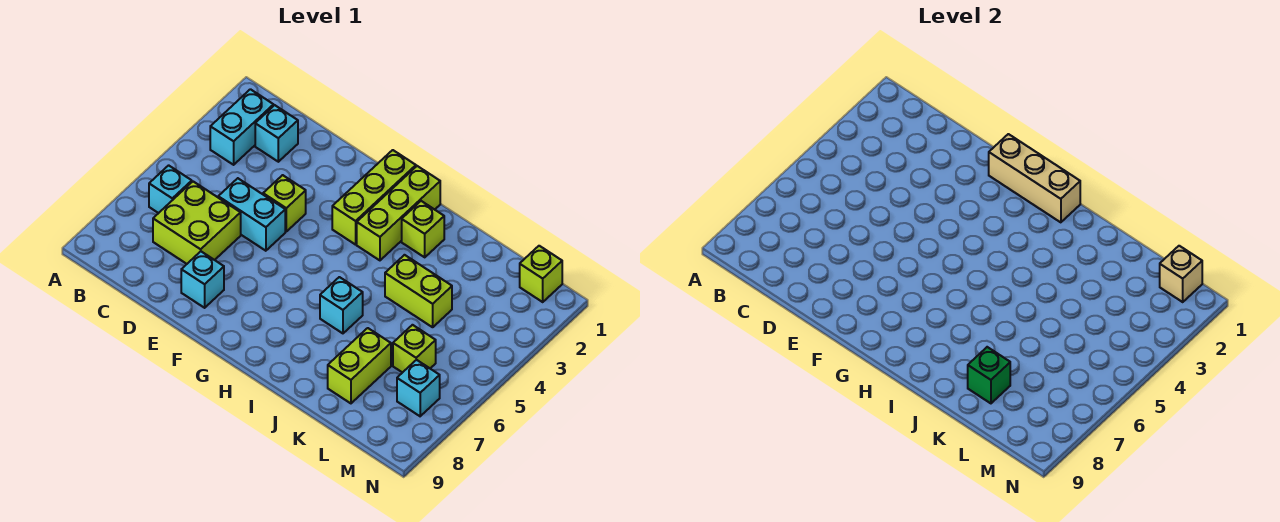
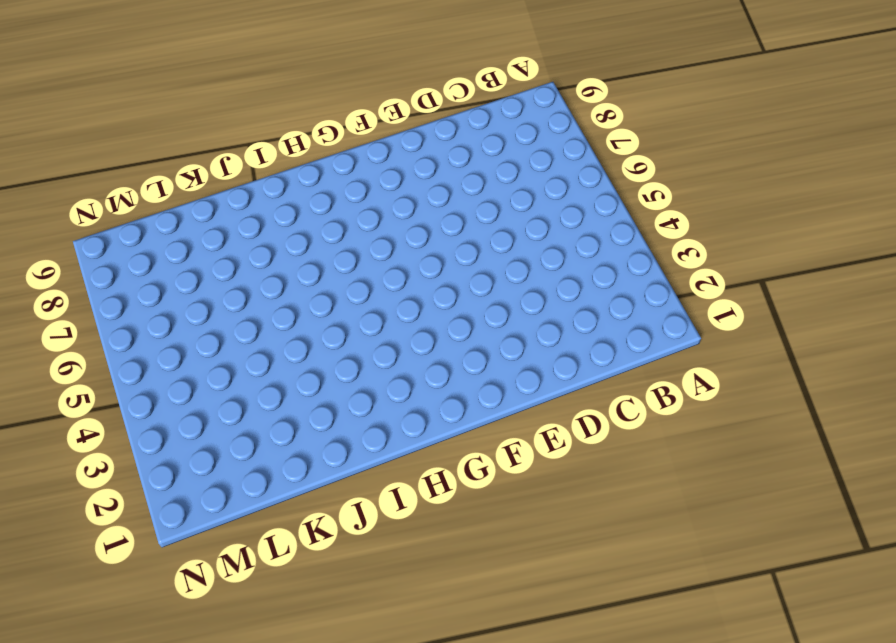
none -> cyan brick B2:B3 level 1
none -> cyan brick B6 level 1
none -> cyan brick C2 level 1

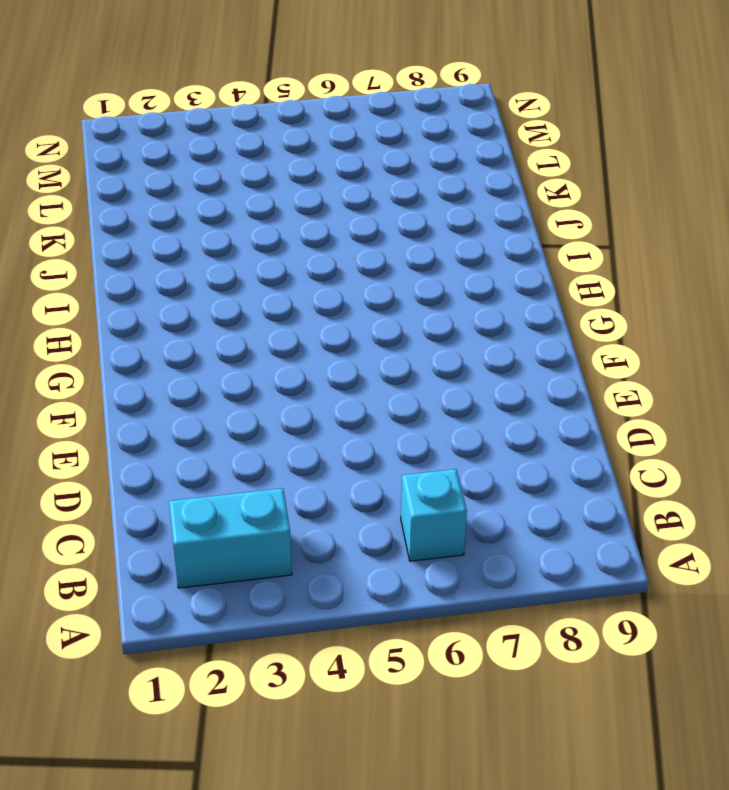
none -> cyan brick C2 level 1
none -> lime brick C6:D7 level 1
none -> cyan brick D5:E5 level 1

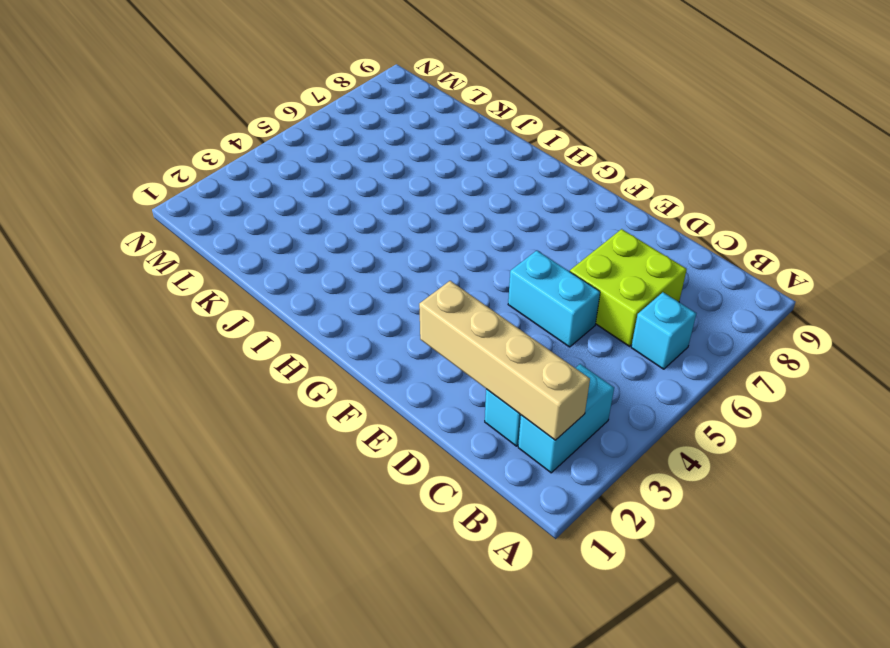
tan brick B2:E2 level 2 -> none
none -> lime brick E4 level 1
none -> cyan brick E8 level 1
none -> lime brick G1:G3 level 1

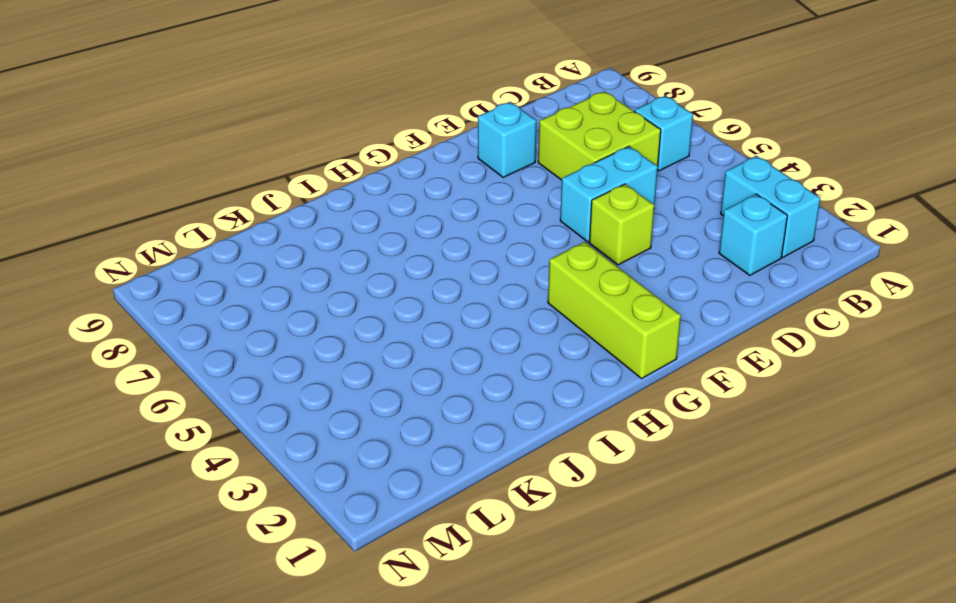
none -> lime brick H1:H3 level 1
none -> lime brick I2 level 1
none -> cyan brick I6 level 1

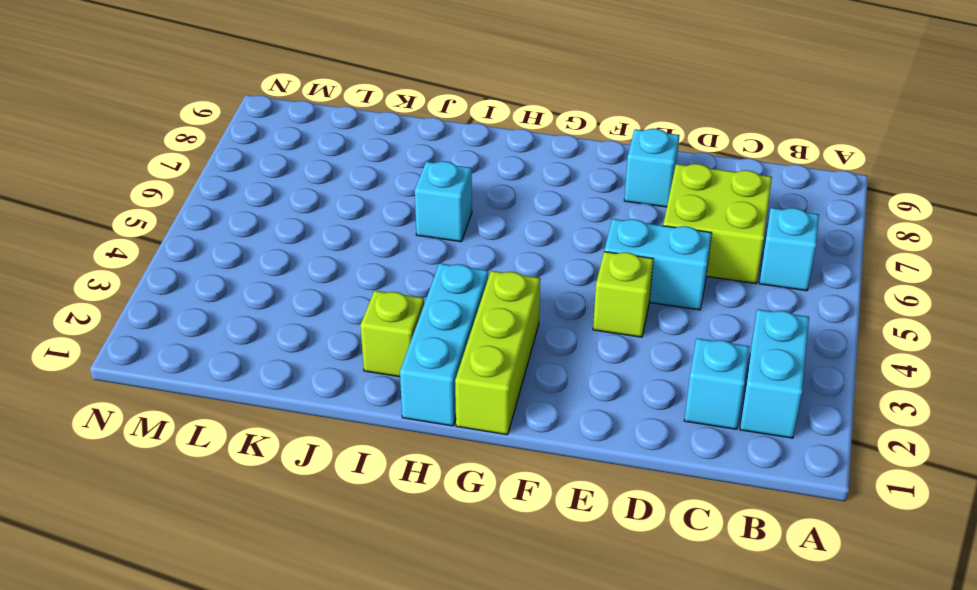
cyan brick H1:H3 level 1 -> lime brick H1:H3 level 1
none -> lime brick J4:K4 level 1
none -> lime brick K7:K8 level 1
none -> lime brick L6 level 1

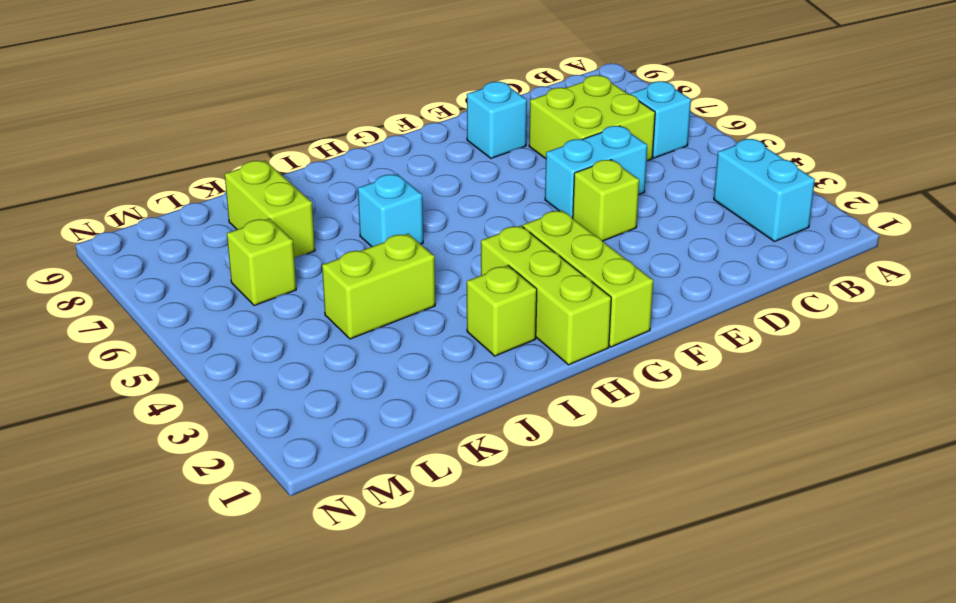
none -> cyan brick C2 level 1
none -> lime brick M1 level 1
none -> cyan brick M7 level 1

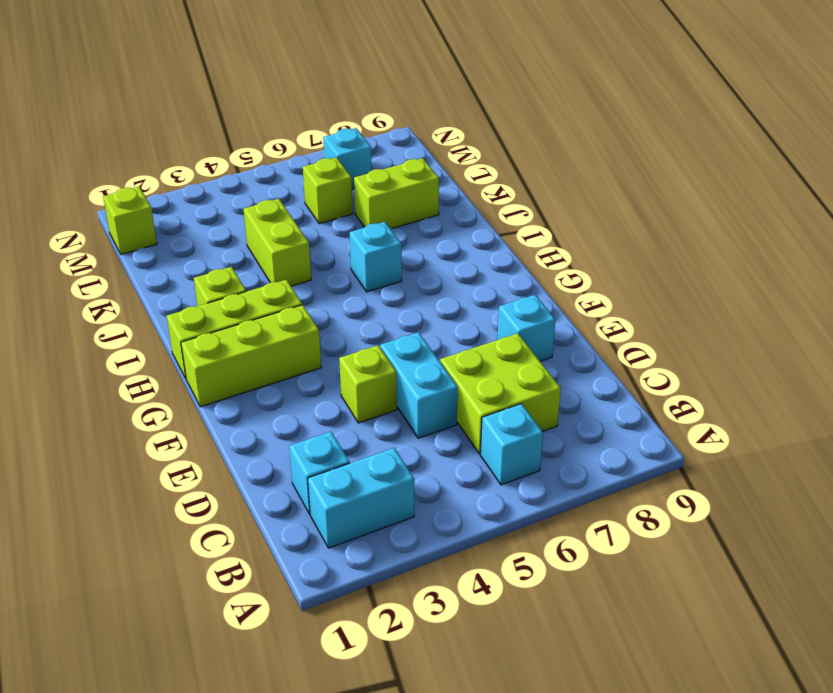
none -> tan brick F1:H1 level 2
none -> green brick K8 level 2
none -> tan brick M1 level 2

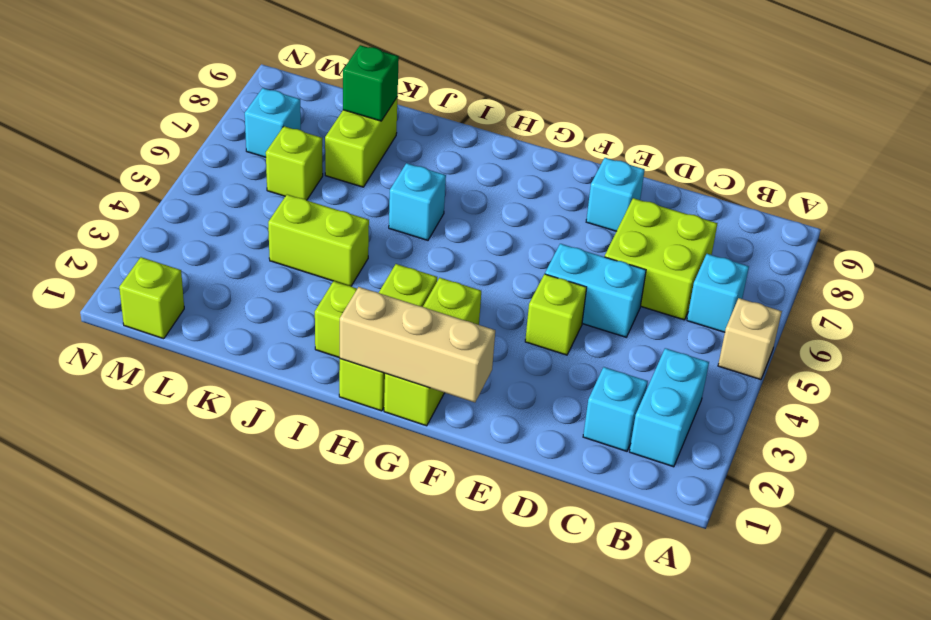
tan brick A5 level 1 -> tan brick M1 level 2

